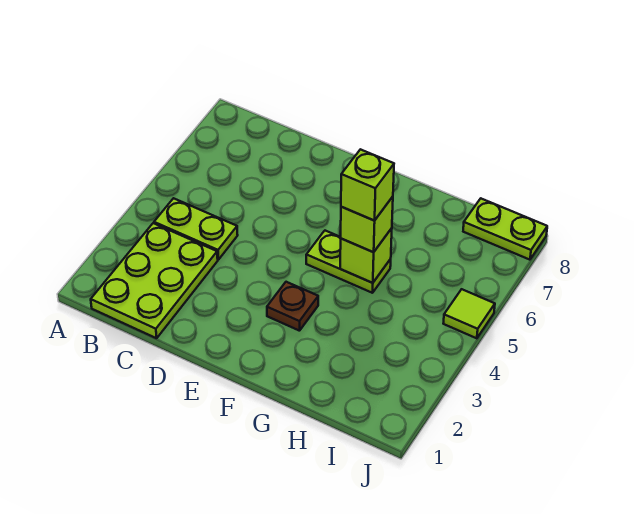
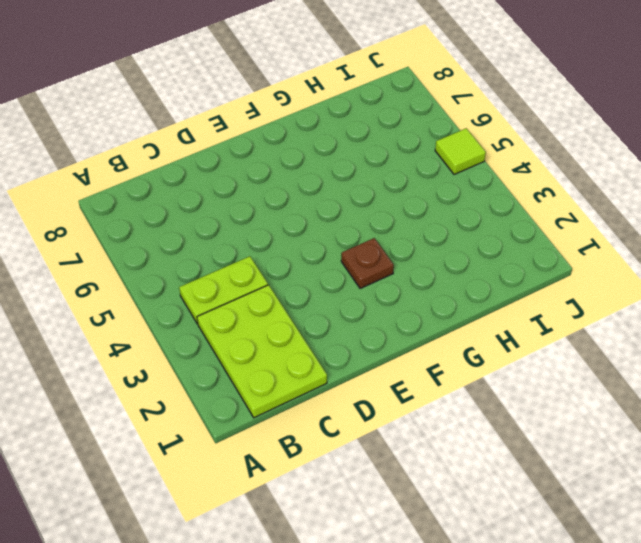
none -> lime plate F5:G5 level 1
none -> lime plate I8:J8 level 1

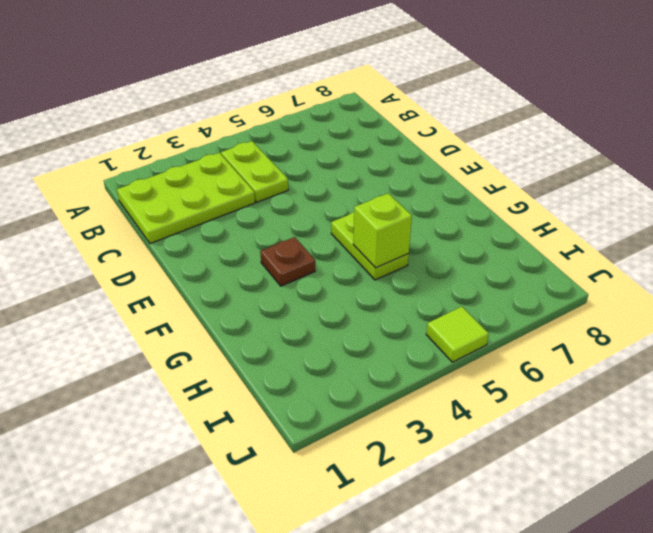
none -> lime plate I8:J8 level 1
none -> lime brick G5 level 3

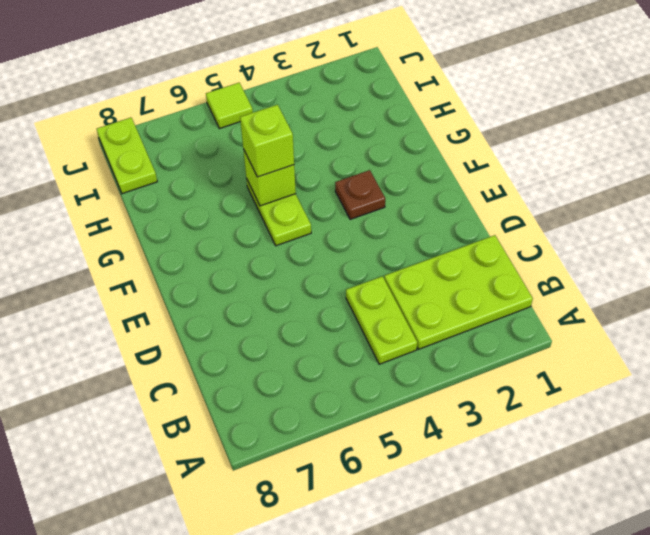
none -> lime brick G5 level 4

